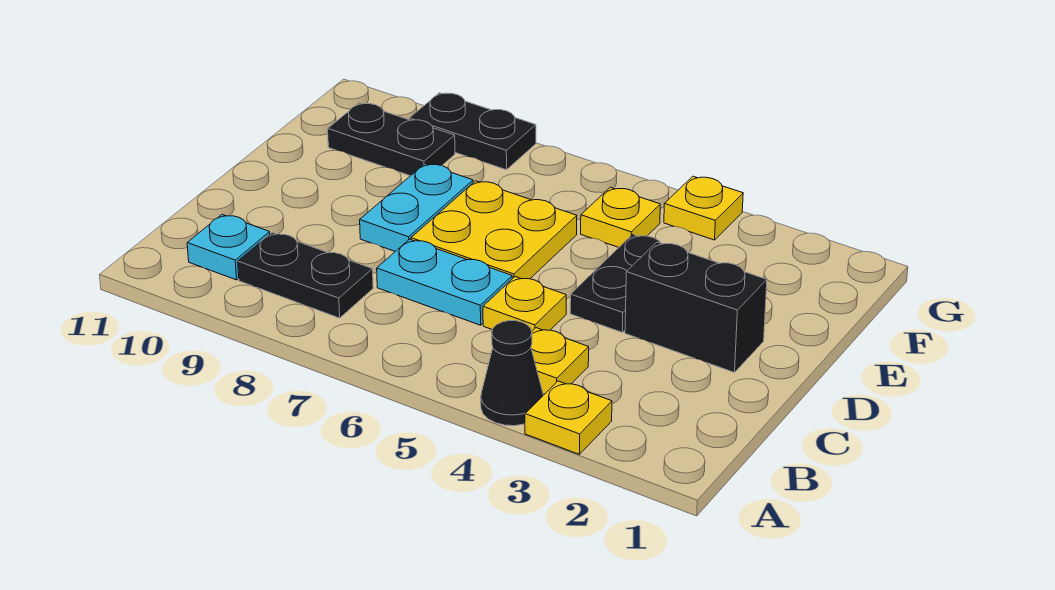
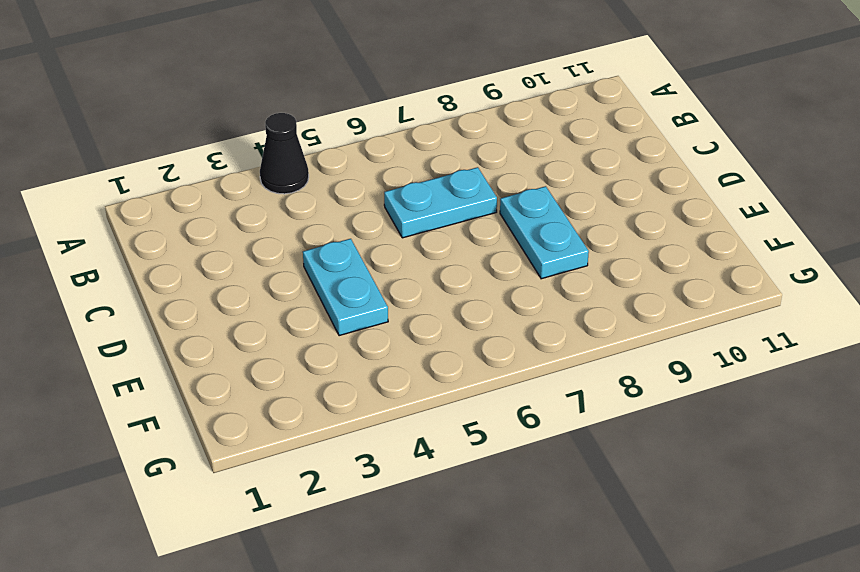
cyan plate D4:E4 level 1 -> black plate D4:E4 level 1
none -> yellow plate A3 level 1
none -> yellow plate B4 level 1
none -> black plate B8:B9 level 1

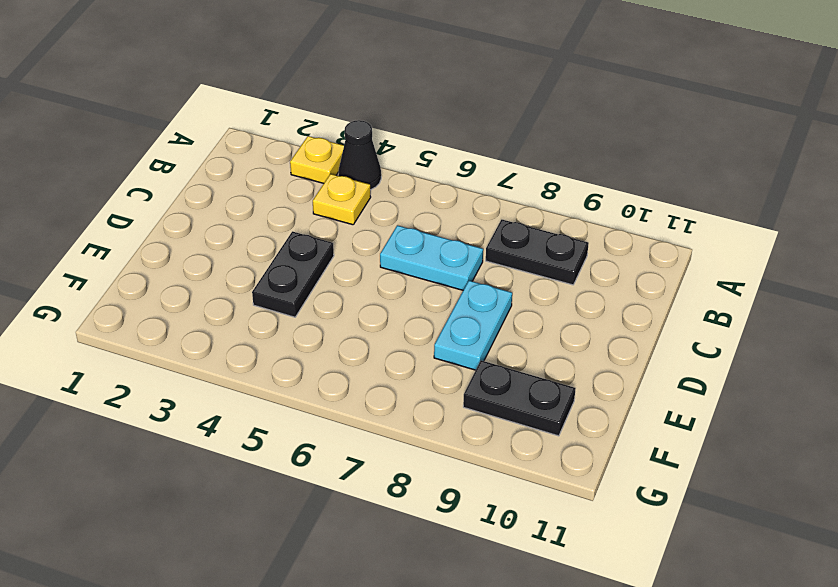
none -> cyan plate B10 level 1
none -> yellow plate C5 level 1
none -> black brick D2:D3 level 1

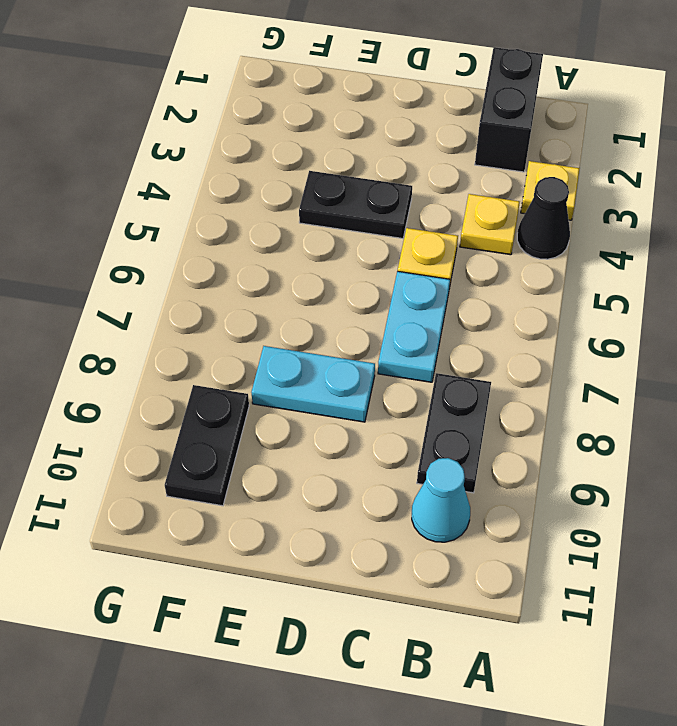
black brick B1:B2 level 1 -> black brick D2:D3 level 1
cyan cone B10 level 1 -> cyan plate B10 level 1
none -> yellow plate D6:E7 level 1
none -> yellow plate F5 level 1
none -> yellow plate G4 level 1

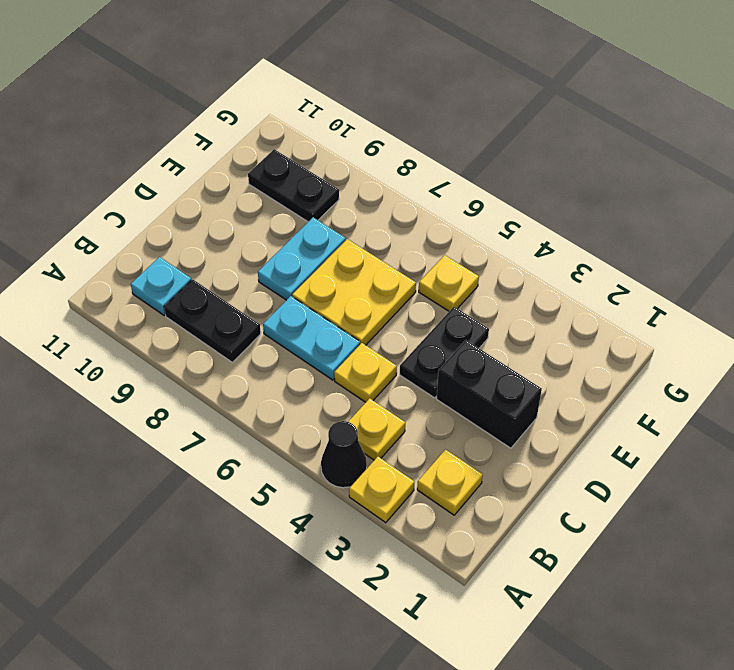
yellow plate B2 level 1 -> yellow plate G4 level 1
none -> black plate G8:G9 level 1

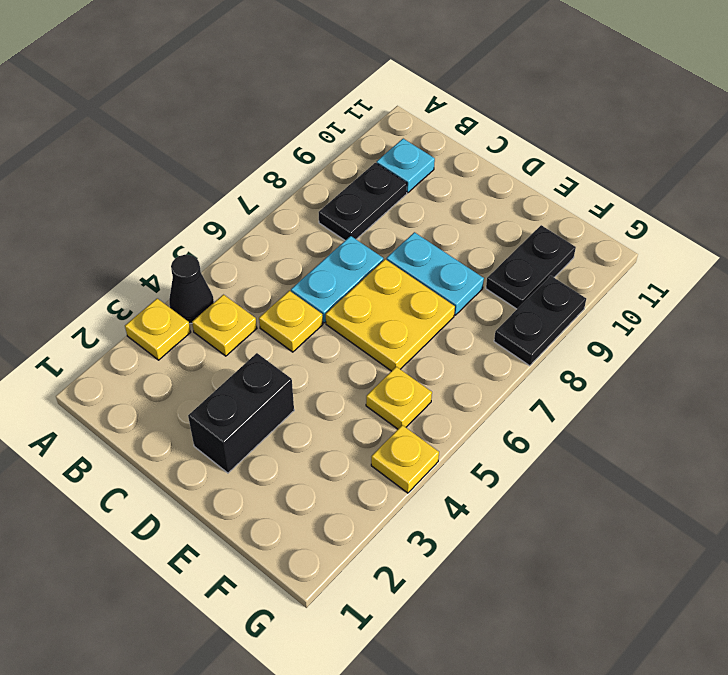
none -> black plate D4:E4 level 1

